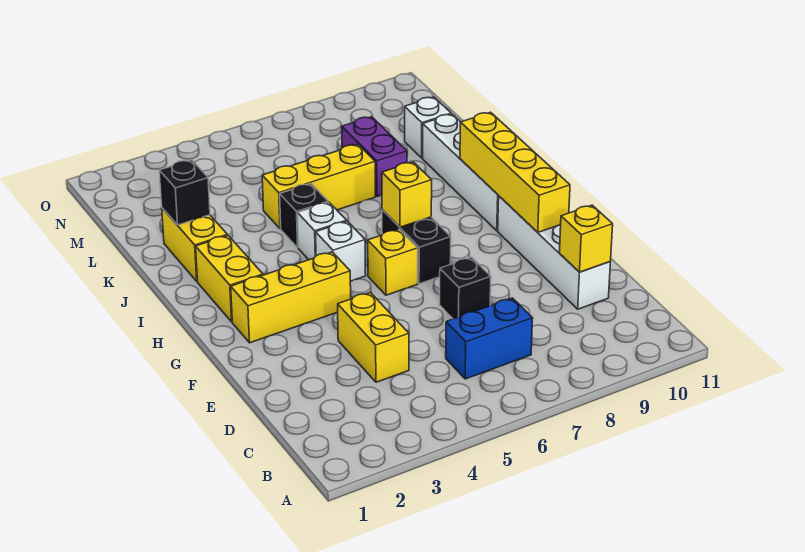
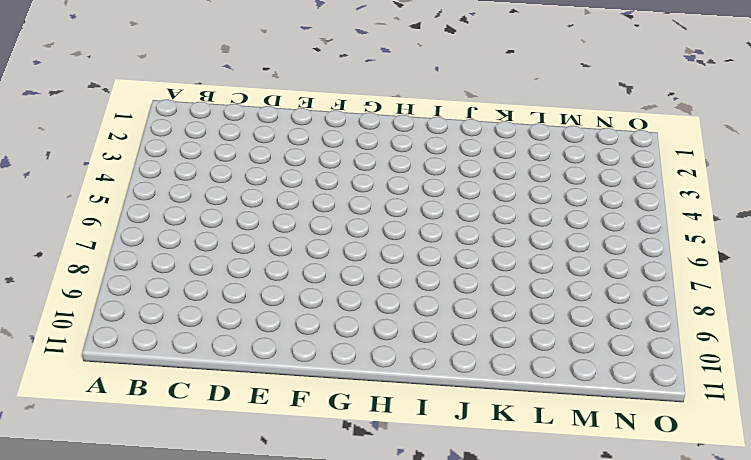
none -> blue brick C6:C7 level 1
none -> yellow brick D4:E4 level 1
none -> white brick D10:G10 level 1

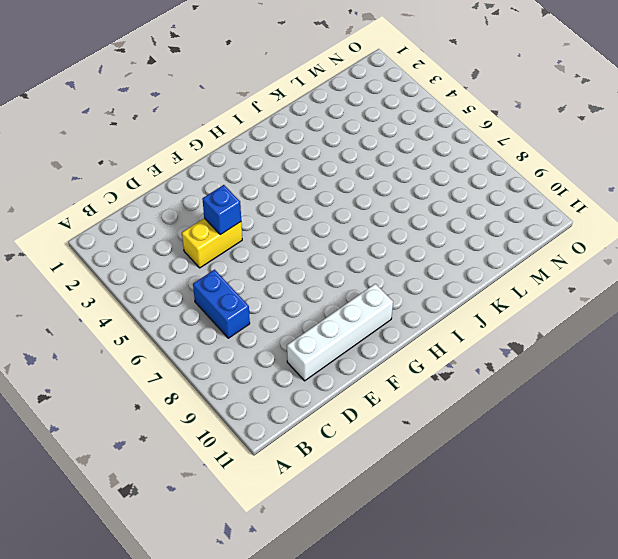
blue brick E4 level 2 -> none
none -> black brick E7 level 1
none -> yellow brick G2:G4 level 1
none -> yellow brick G6 level 1

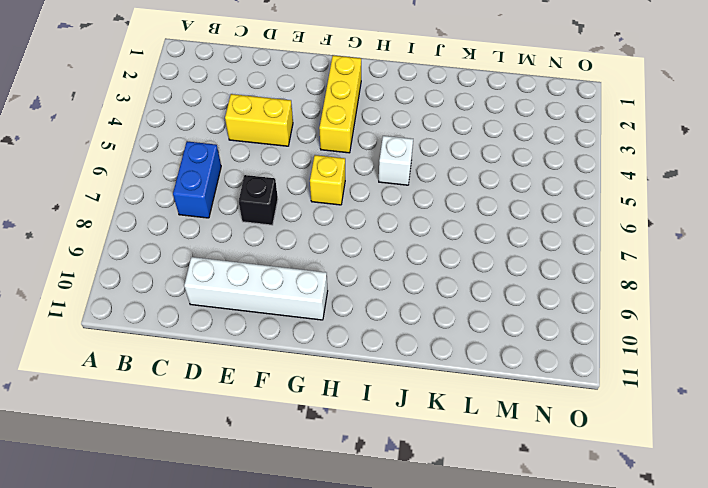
none -> black brick G7:H7 level 1
none -> yellow brick H2:I2 level 1
none -> white brick H5 level 1

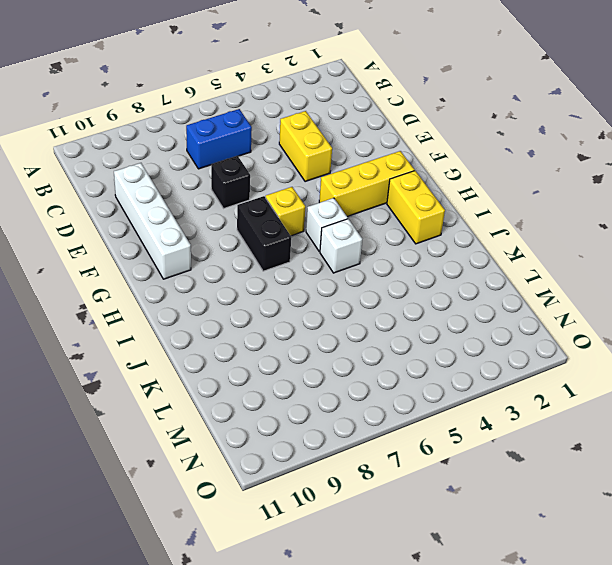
none -> white brick H10:K10 level 1
none -> yellow brick J2:K2 level 1
none -> black brick J5 level 1

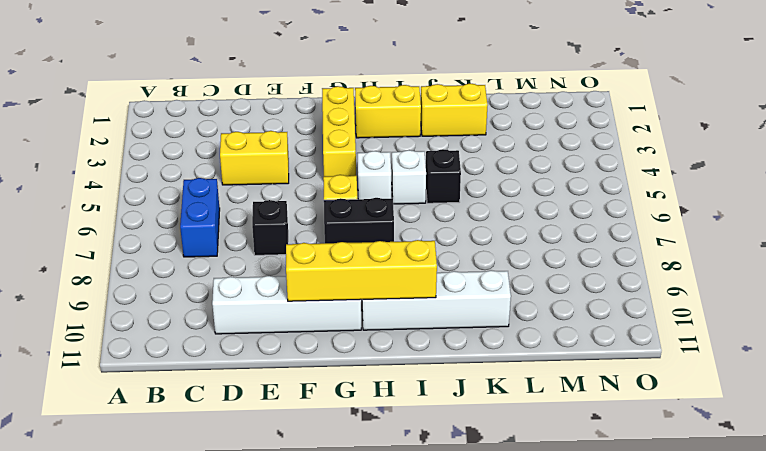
none -> yellow brick K5:K7 level 1
none -> purple brick K8:L8 level 1
none -> white brick L10 level 1

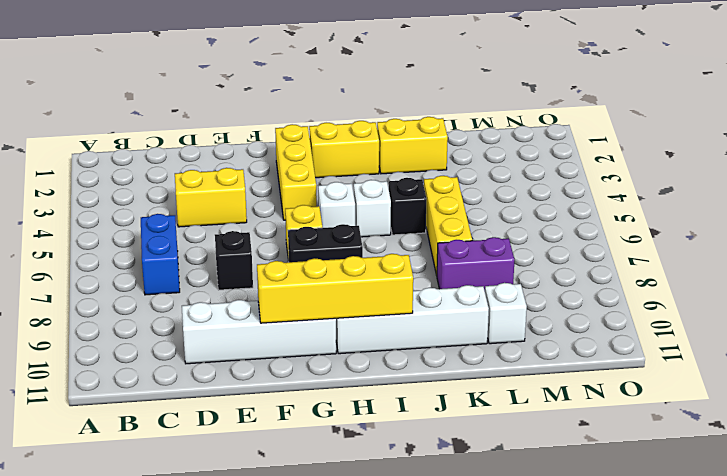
none -> yellow brick D10 level 2
none -> yellow brick H7 level 2
none -> black brick K2 level 2

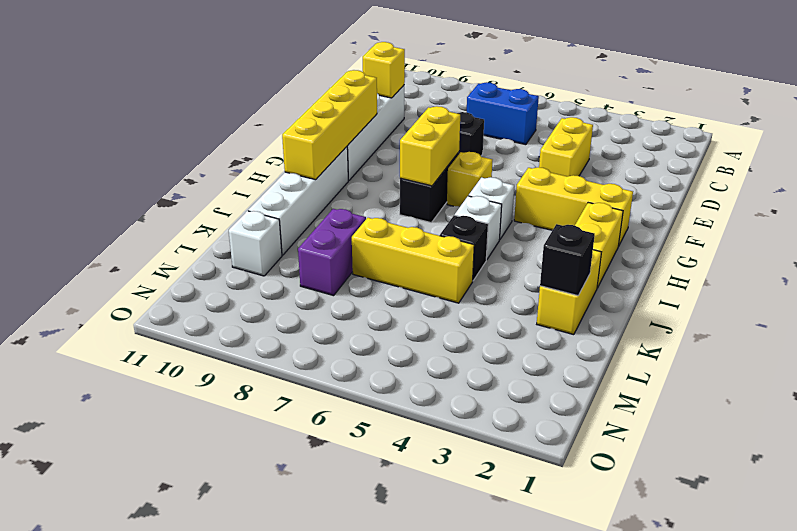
yellow brick G7:H7 level 2 -> yellow brick H7 level 2

